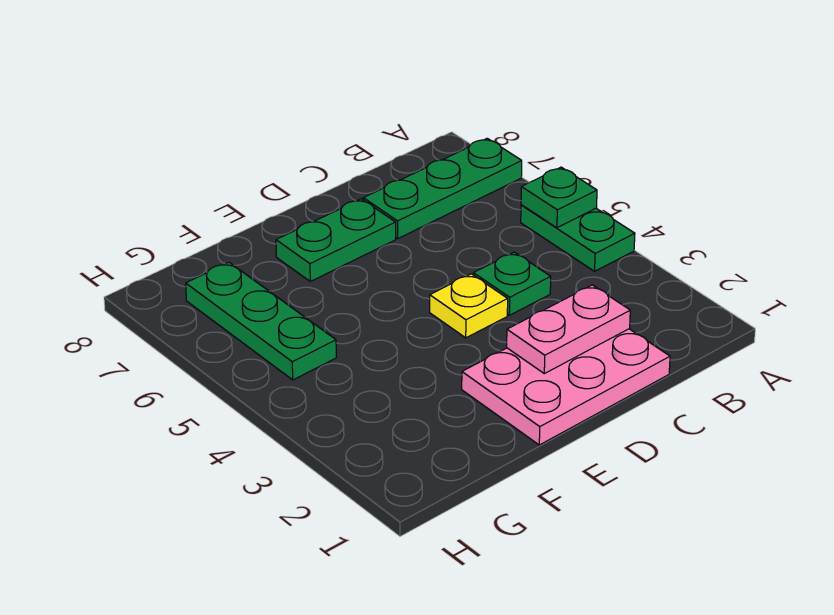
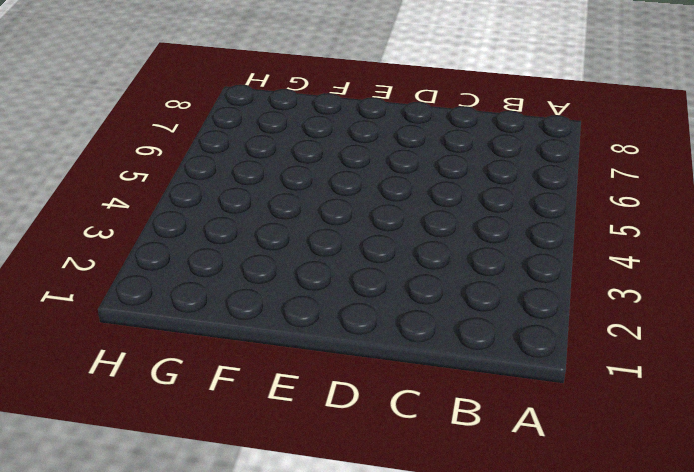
none -> green plate A4:A5 level 1
none -> green plate A7:C7 level 1

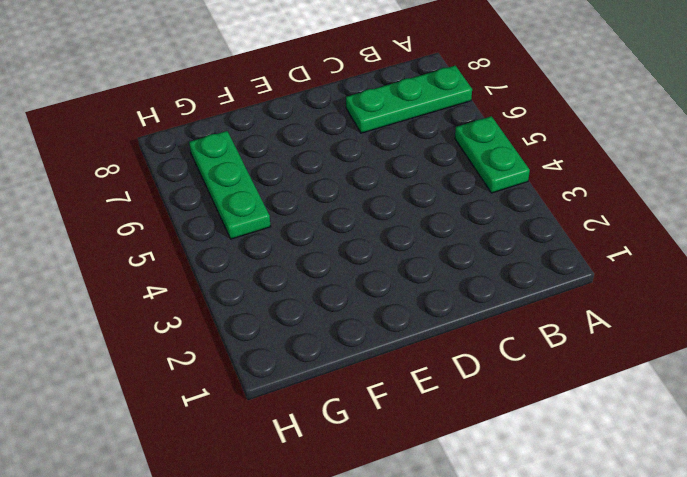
none -> pink plate C1:E2 level 1
none -> green plate C4 level 1

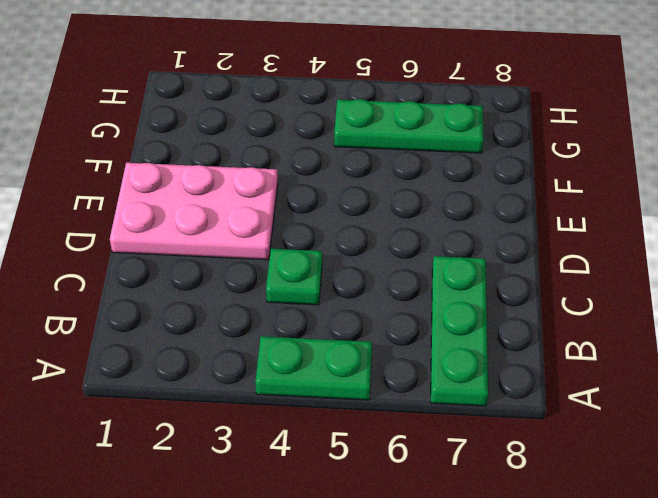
pink plate D1:E3 level 1 -> pink plate C1:E2 level 1
none -> yellow plate D4 level 1
none -> green plate D7:E7 level 1

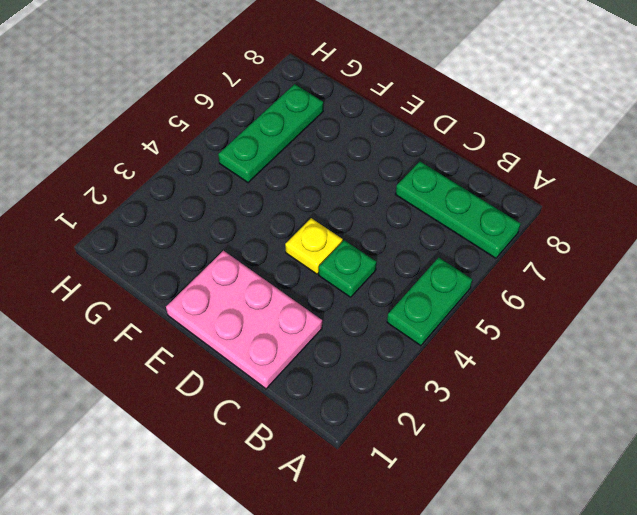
none -> green plate D7:E7 level 1
none -> green plate A5 level 2

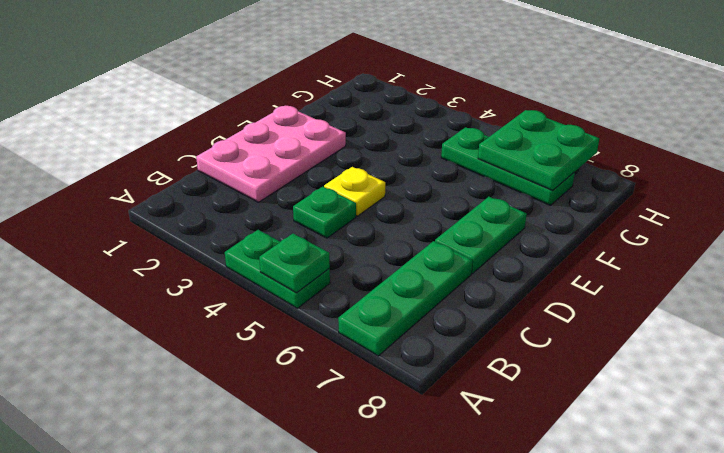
green plate G6:H7 level 2 -> none
none -> pink plate C2:D2 level 2

